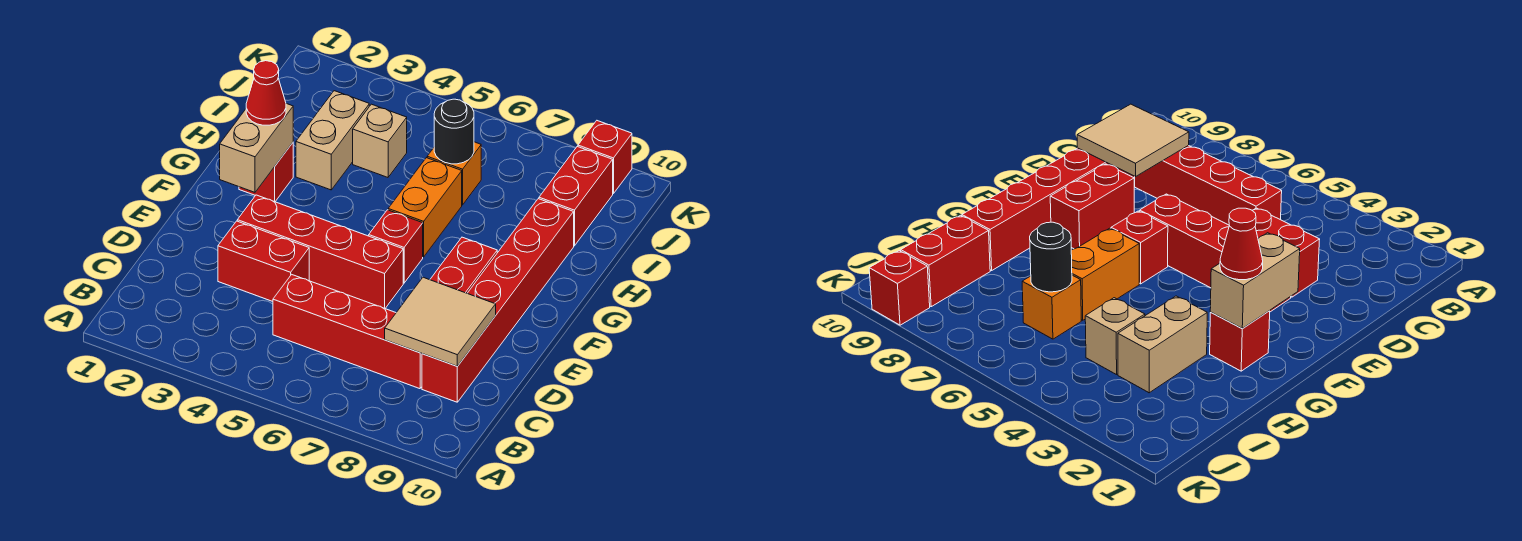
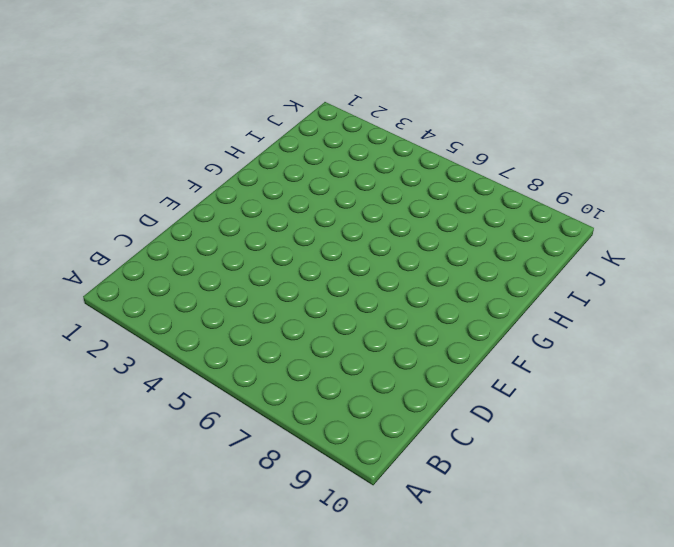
none -> red brick C5:C8 level 1
none -> red brick C9:H9 level 1
none -> red brick D3:D4 level 1

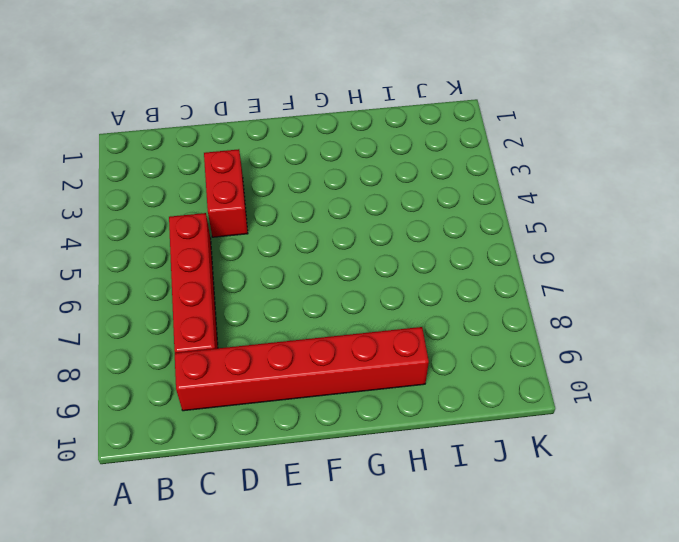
none -> red brick E3:E6 level 1
none -> red brick E8:F8 level 1
none -> red brick F6 level 1

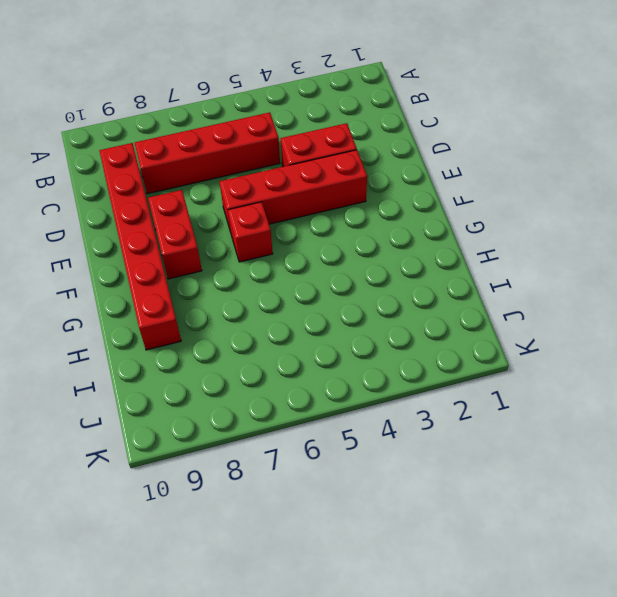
none -> red brick G2 level 1
none -> orange brick G6:H6 level 1
none -> tan brick H3:I3 level 1

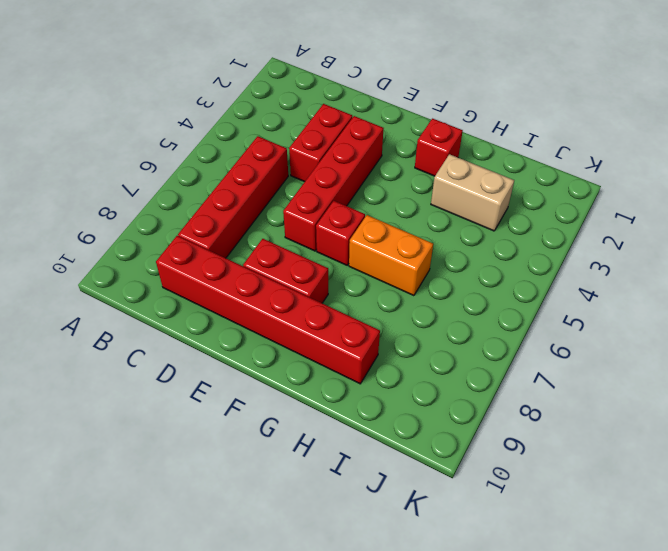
none -> tan brick I4 level 1
none -> orange brick I6 level 1
none -> red brick I9:J9 level 1

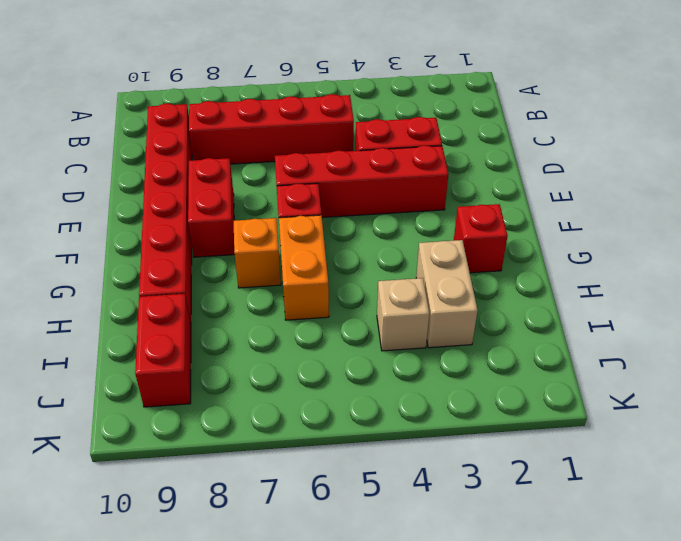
orange brick G7 level 1 -> orange brick I6 level 1
none -> red brick K9 level 1
none -> tan tile C8:D9 level 2
none -> tan brick F2:G2 level 2

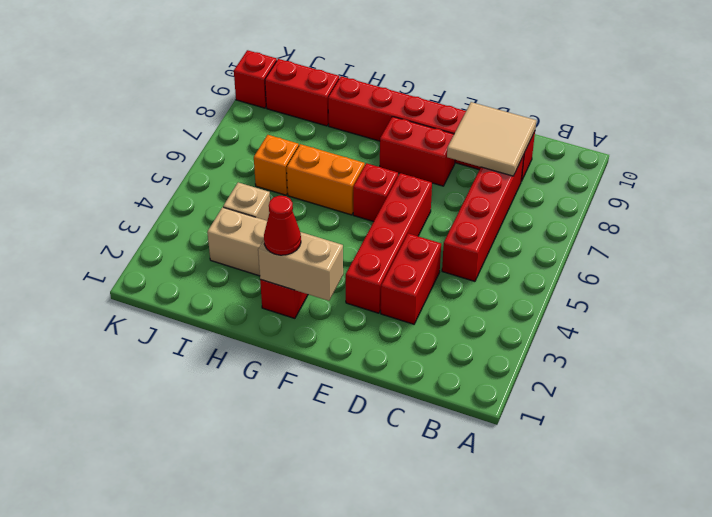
none -> black round brick I6 level 2

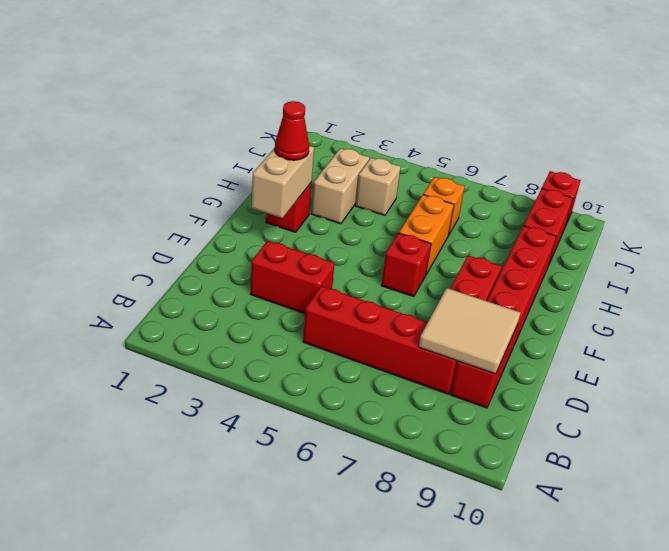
none -> red brick E3:E6 level 1
none -> black round brick I6 level 2

